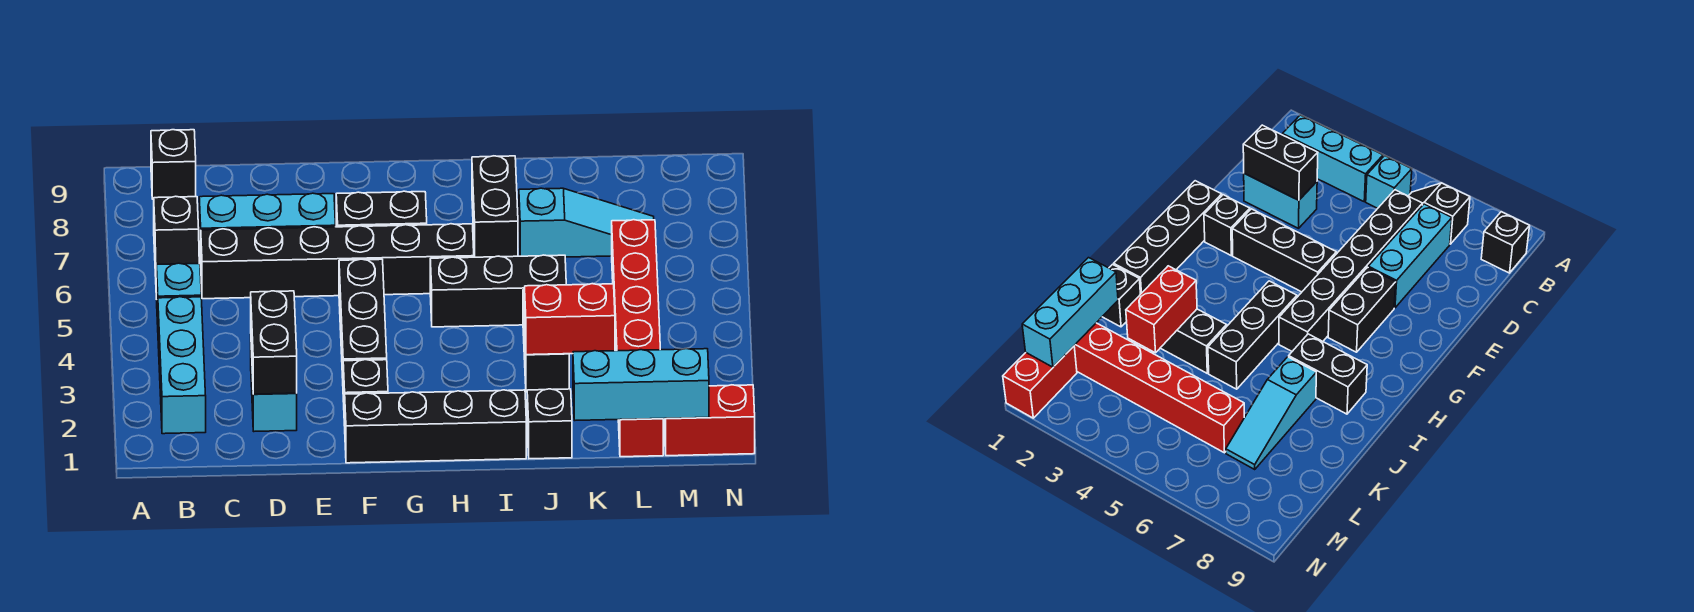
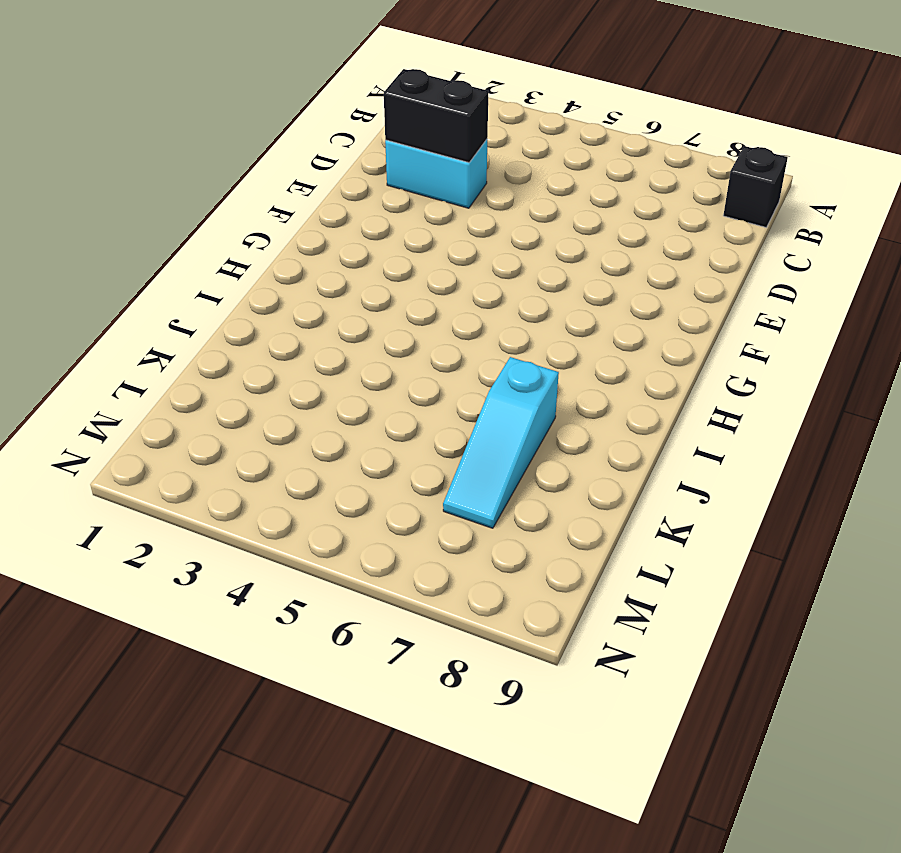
none -> cyan brick B2:B4 level 1
none -> cyan brick B5 level 1
none -> black slope B6:B7 level 1 top 7

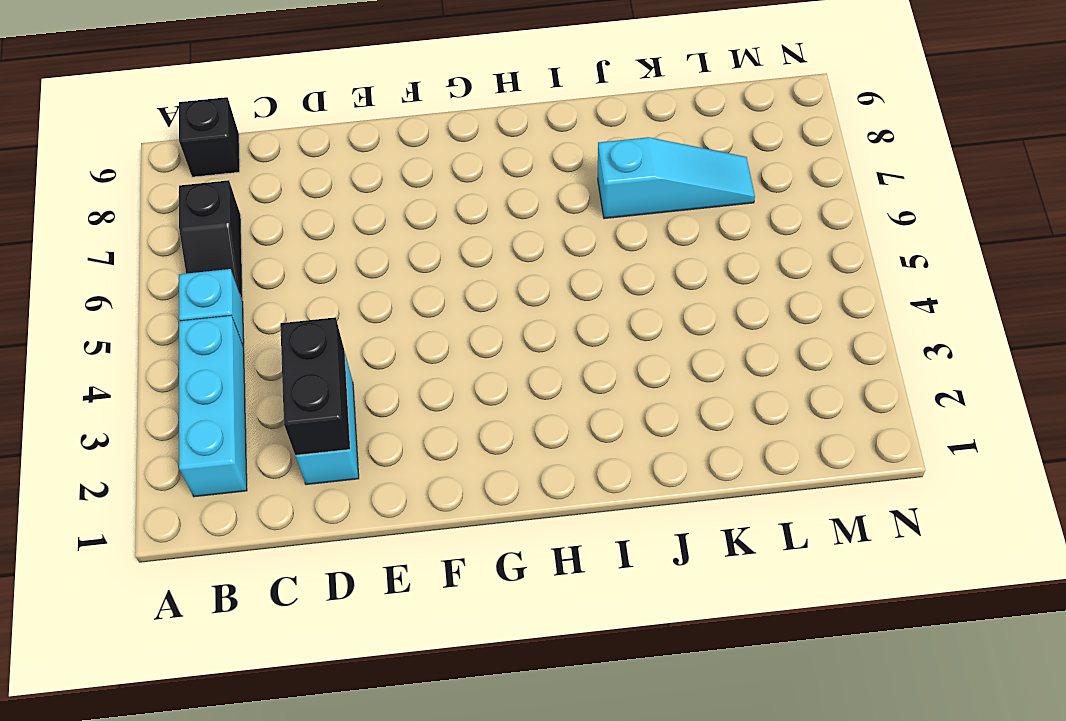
none -> black brick C6:H6 level 1
none -> cyan brick C7:E7 level 1
none -> black brick F1:I1 level 1

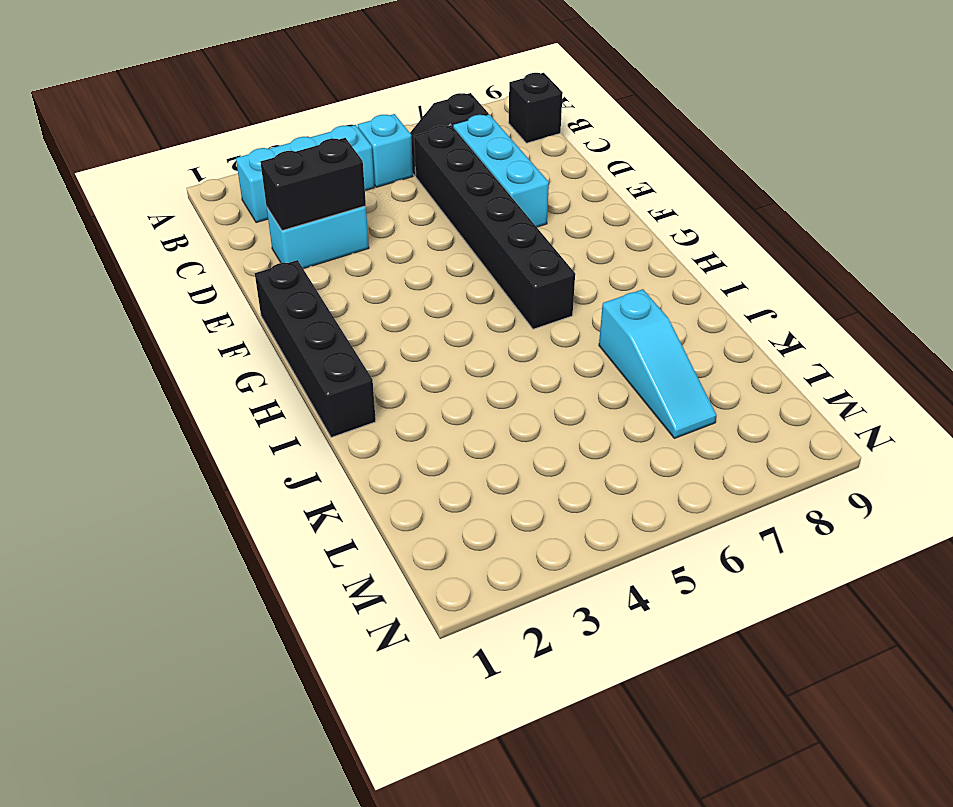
none -> black brick F2 level 1
none -> black brick F3:F5 level 1
none -> black brick F7:G7 level 1

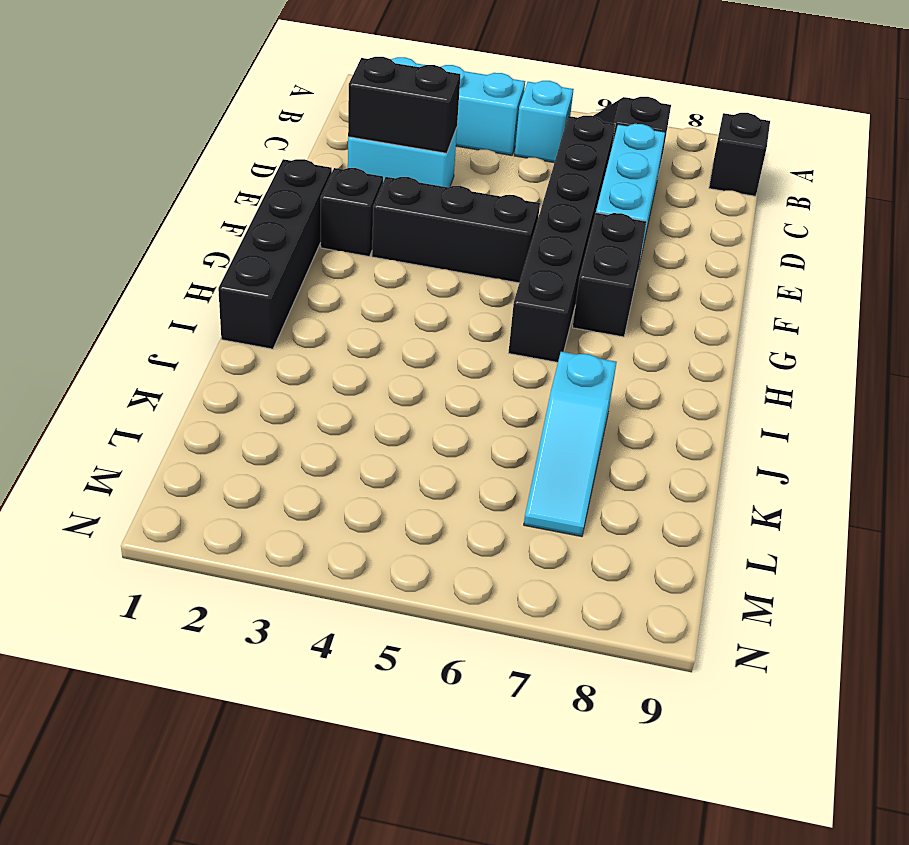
none -> black brick H5:J5 level 1
none -> black brick I7:I8 level 1
none -> black brick J1 level 1

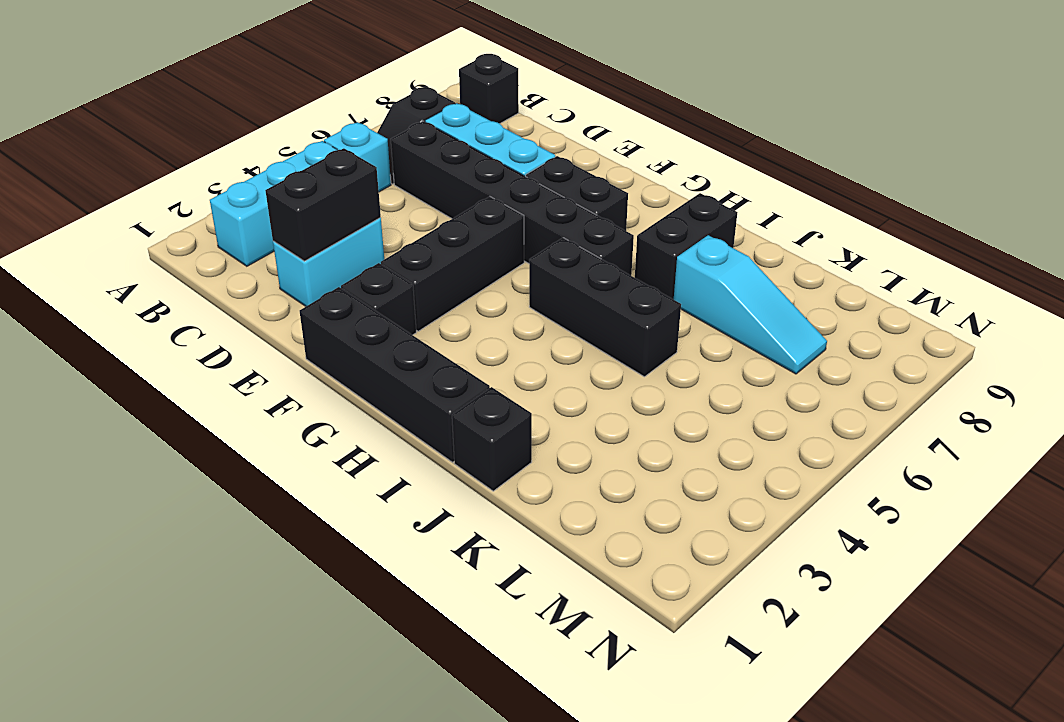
none -> black brick J3:J4 level 1
none -> red brick L1:L6 level 1
none -> red brick M1:N1 level 1

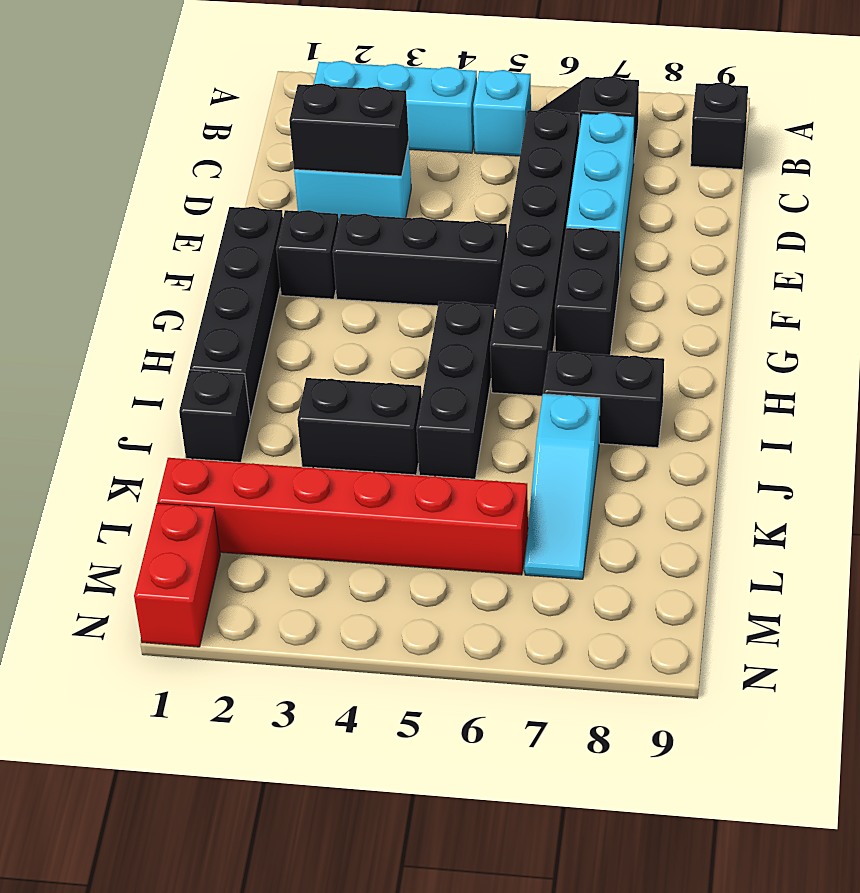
none -> red brick J3:K3 level 2
none -> cyan brick K1:M1 level 2

